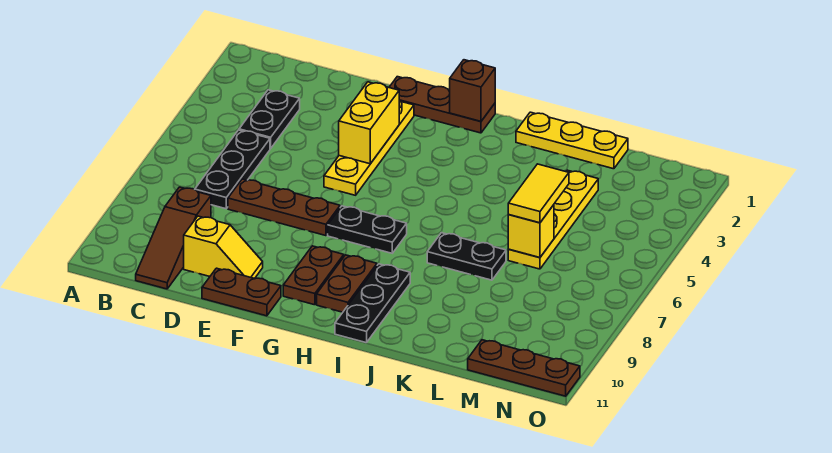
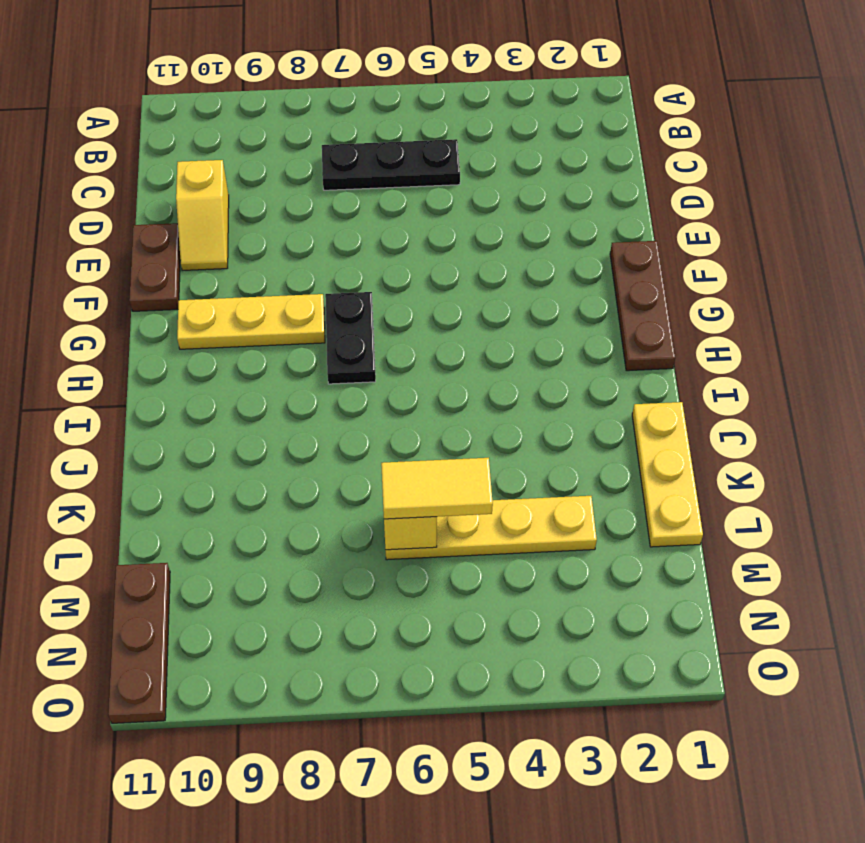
yellow plate G8:G10 level 1 -> brown plate G9:G10 level 1
none -> black plate C3:C4 level 1
none -> brown slope C9:C11 level 1 top 9
none -> brown plate D7:F7 level 1

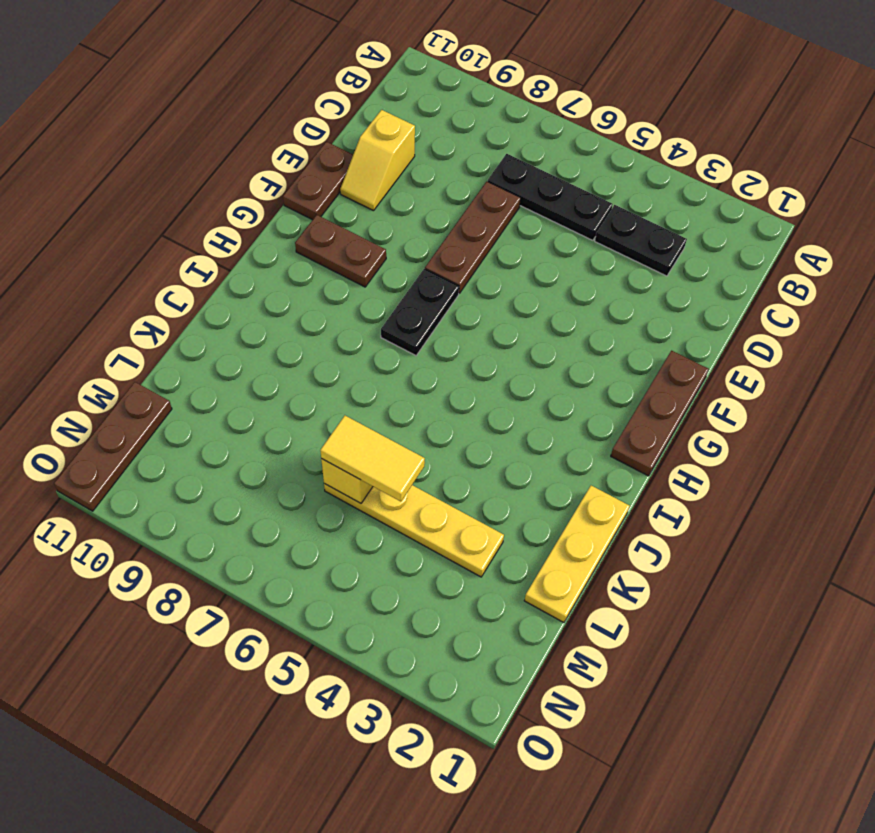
none -> brown slope C9:C11 level 1 top 9
none -> yellow plate F2:F5 level 1
none -> brown plate H9:H10 level 1

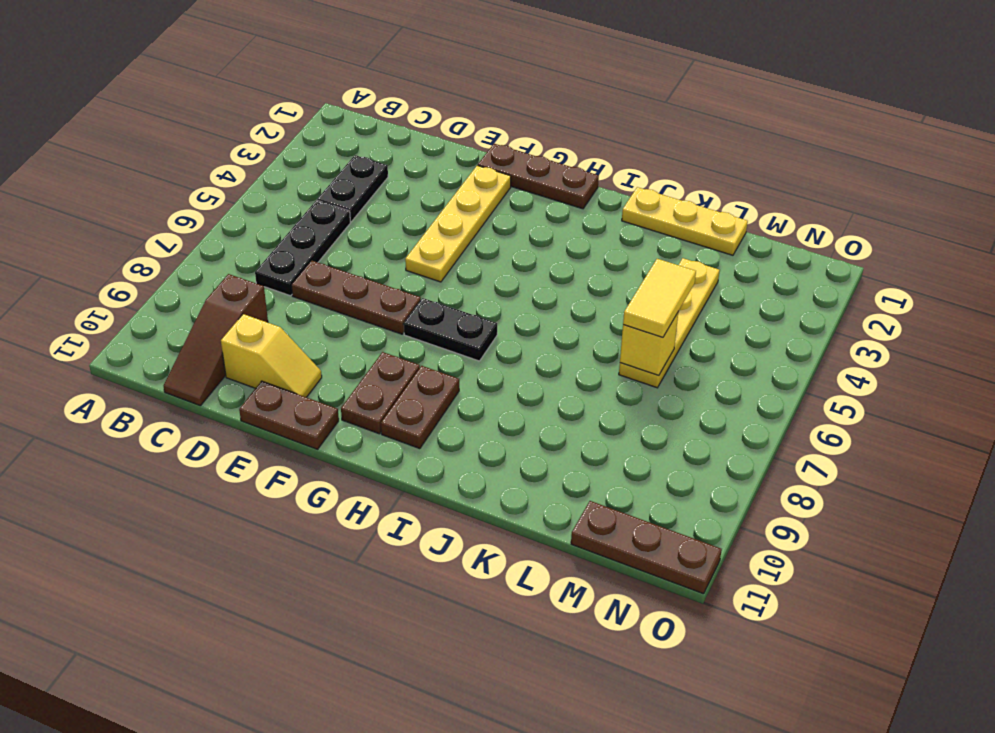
none -> black plate I9:I11 level 1
none -> black plate J7:K7 level 1
none -> yellow brick F3:F4 level 2

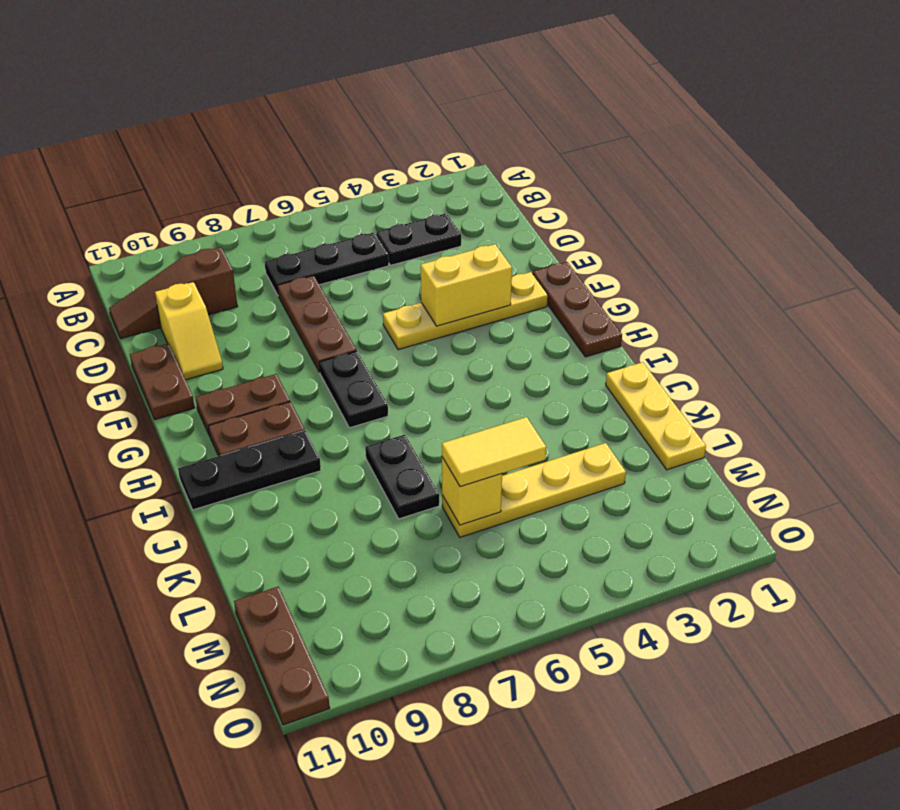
none -> brown brick H1 level 2

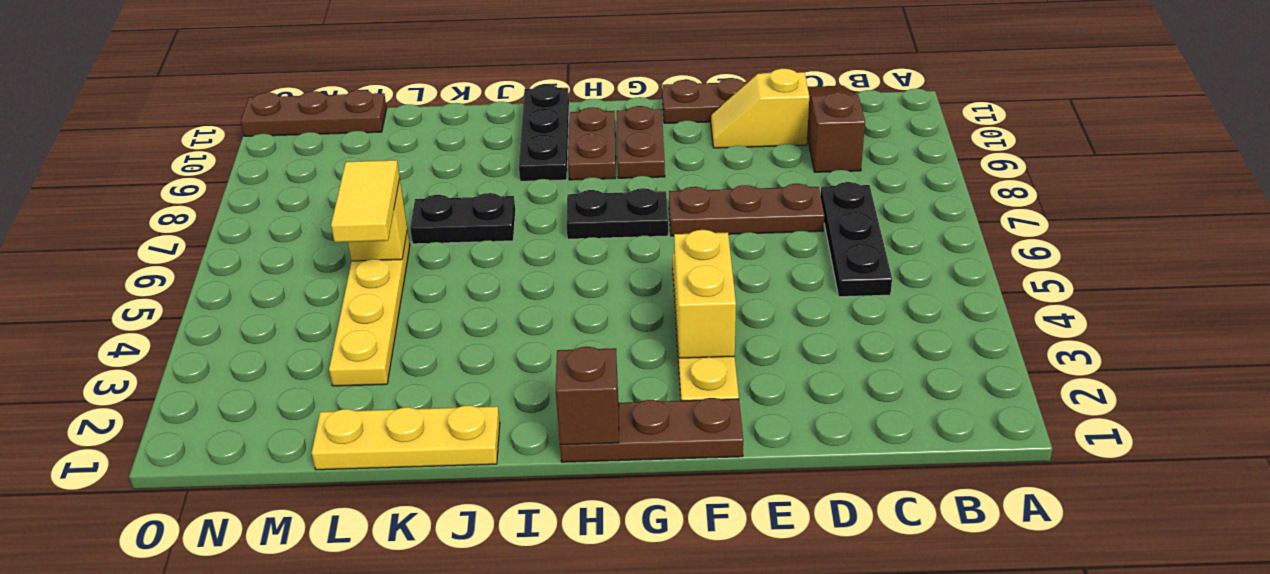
none -> black plate C3:C4 level 1

